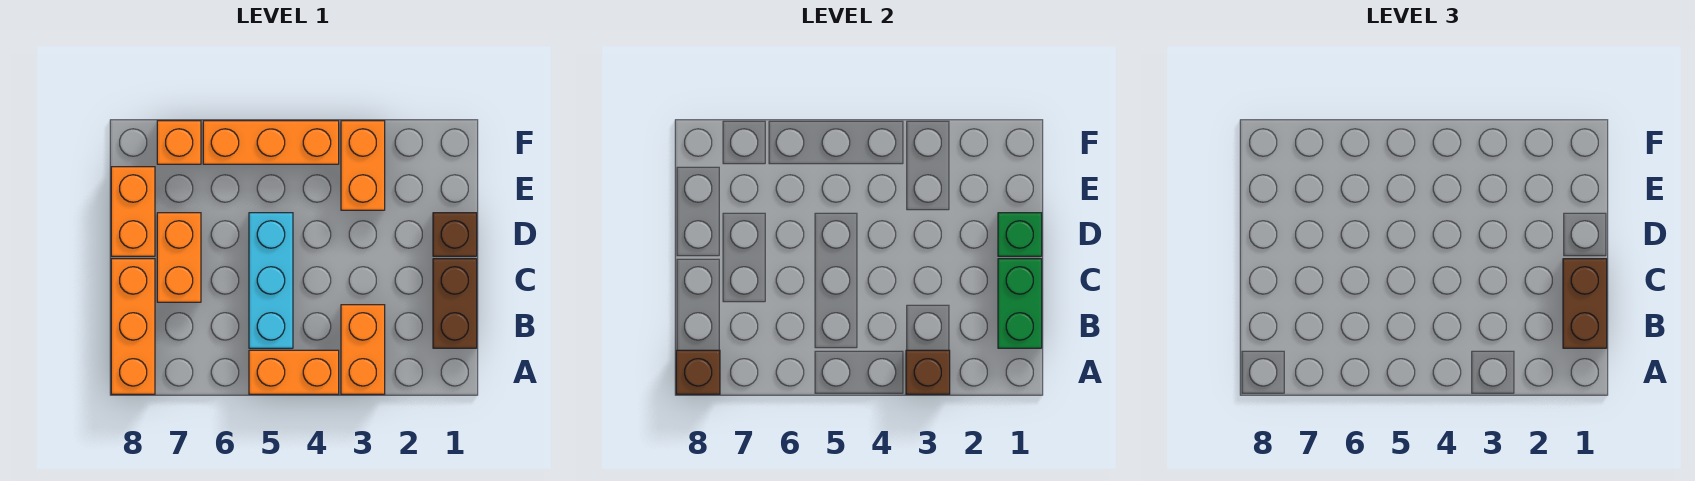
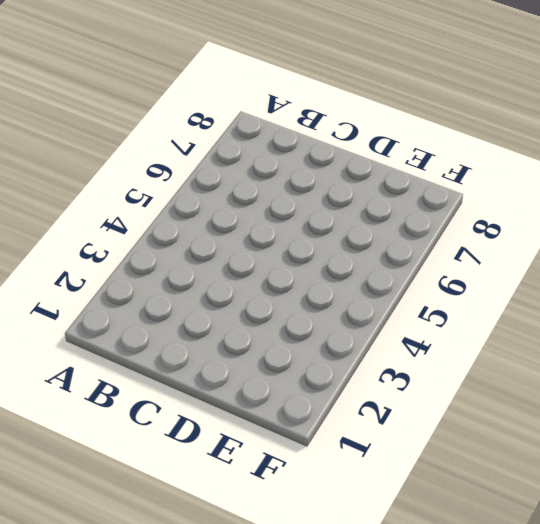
none -> orange brick A3:B3 level 1
none -> orange brick A4:A5 level 1
none -> orange brick A8:C8 level 1

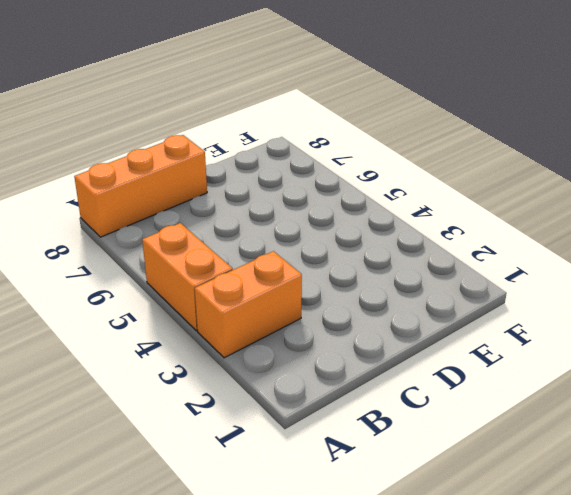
none -> brown brick B1:C1 level 1
none -> cyan brick B5:D5 level 1
none -> orange brick C7:D7 level 1

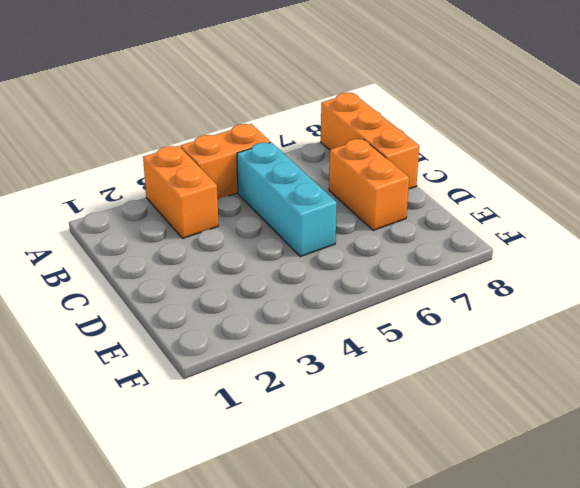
none -> brown brick B1:C1 level 1
none -> brown brick D1 level 1
none -> orange brick D8:E8 level 1

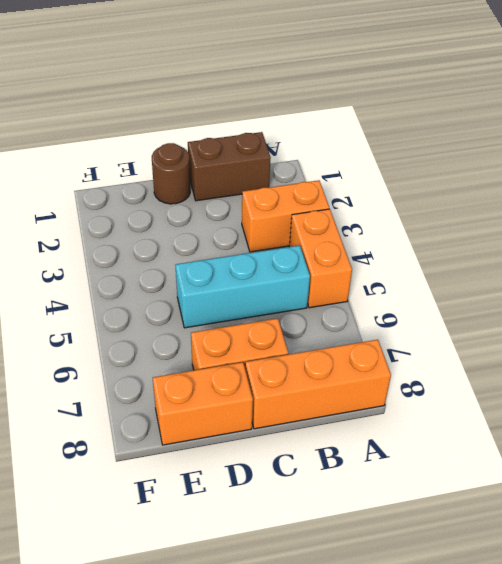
brown round brick D1 level 1 -> brown brick D1 level 1
none -> orange brick E3:F3 level 1
none -> orange brick F4:F6 level 1
none -> orange brick F7 level 1

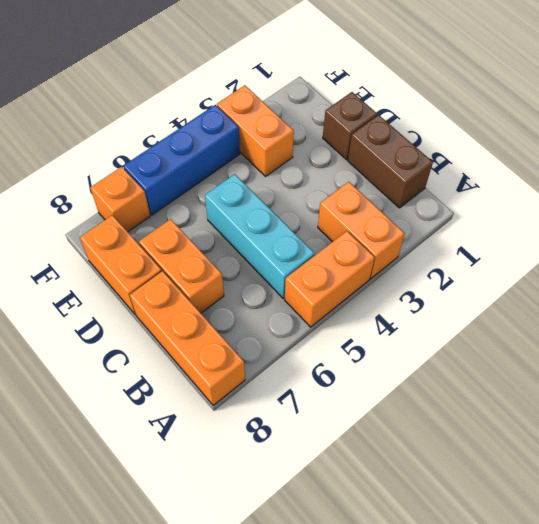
blue brick F4:F6 level 1 -> orange brick F4:F6 level 1
none -> brown brick A3 level 2
none -> brown brick A8 level 2
none -> green brick B1:C1 level 2

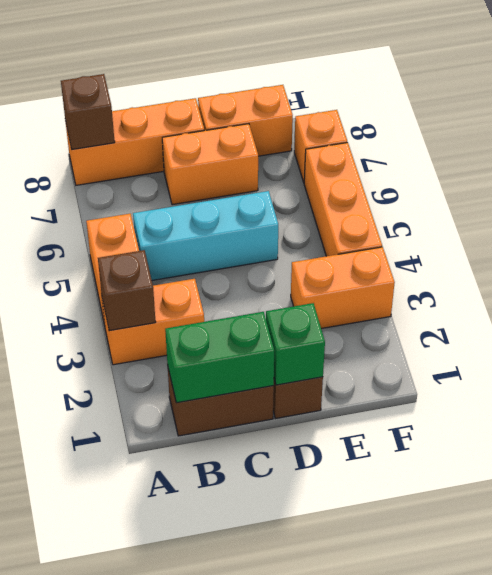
none -> brown brick B1:C1 level 3

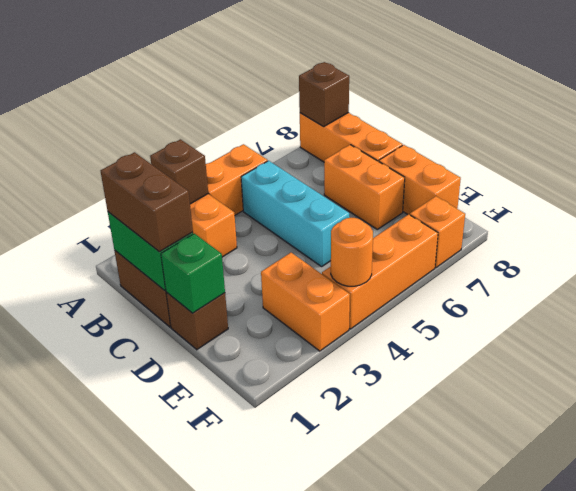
orange round brick F4 level 2 -> none

